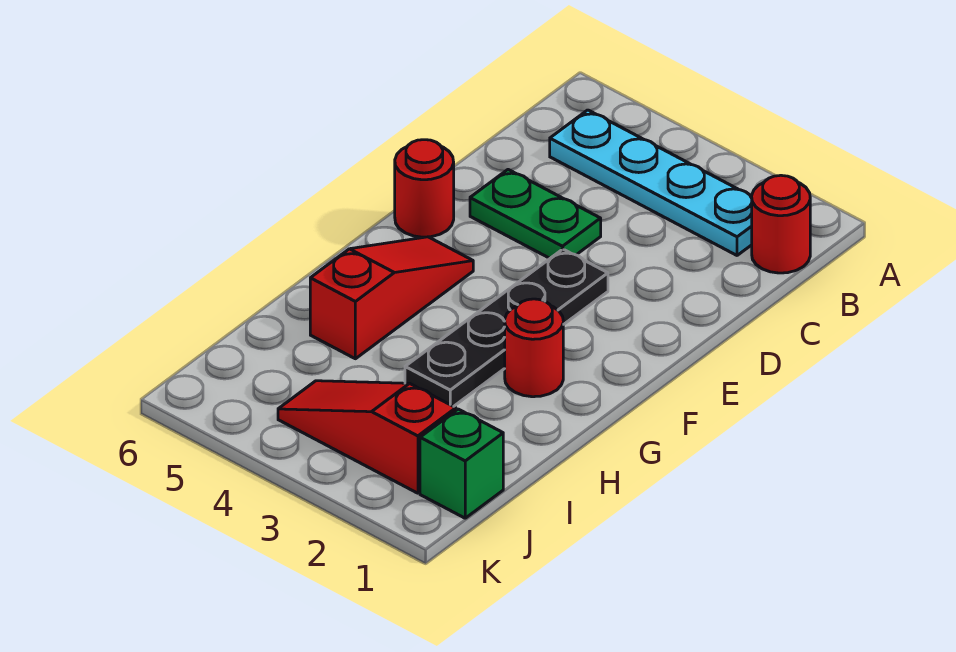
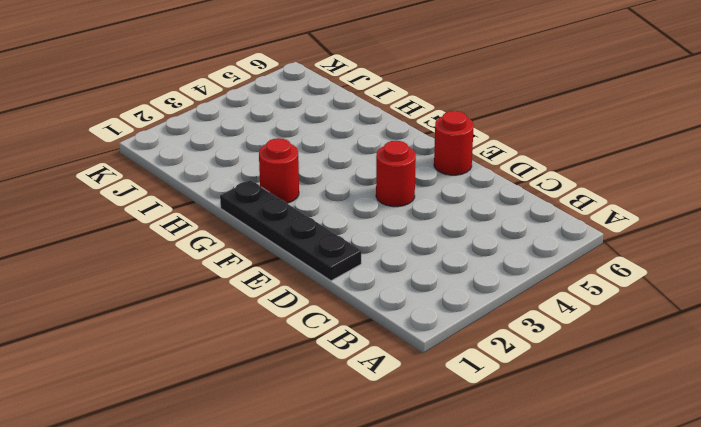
black plate D1:G1 level 1 -> black plate E3:H3 level 1
red round brick E4 level 1 -> red round brick B1 level 1
none -> cyan plate B2:B5 level 1
none -> green plate D4:D5 level 1

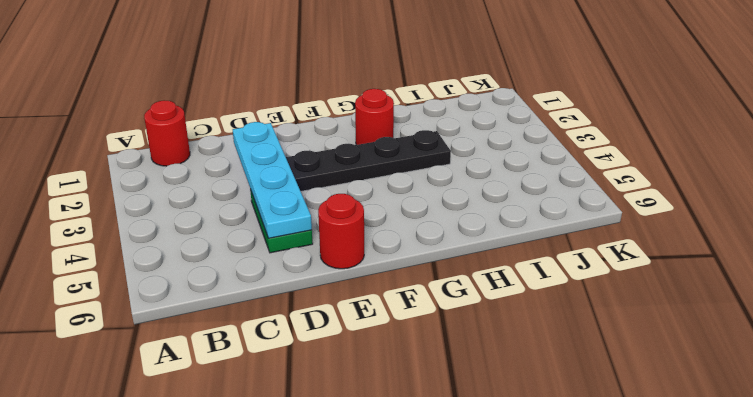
cyan plate D2:D5 level 2 -> cyan plate B2:B5 level 1
none -> red slope F5:H5 level 1 top H
none -> green brick J1 level 1

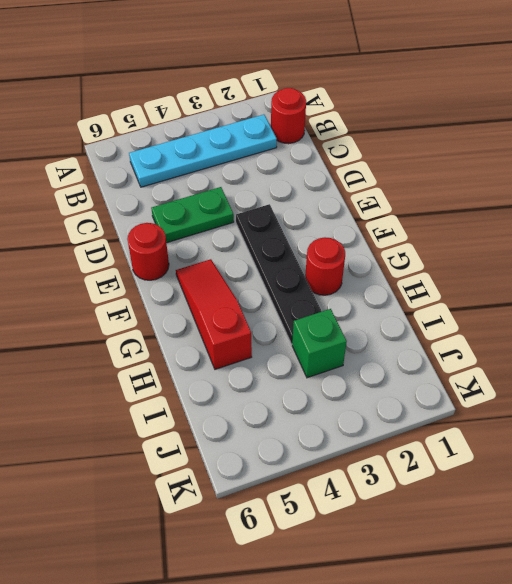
green brick I3 level 1 -> green brick J1 level 1
none -> red slope J2:J4 level 1 top 2

